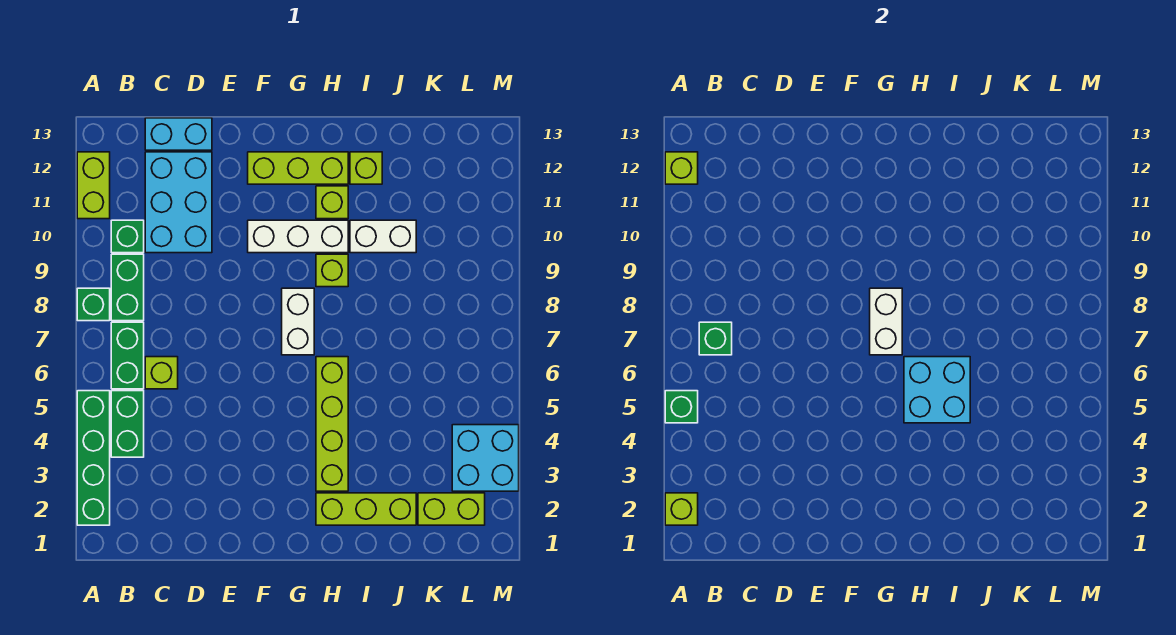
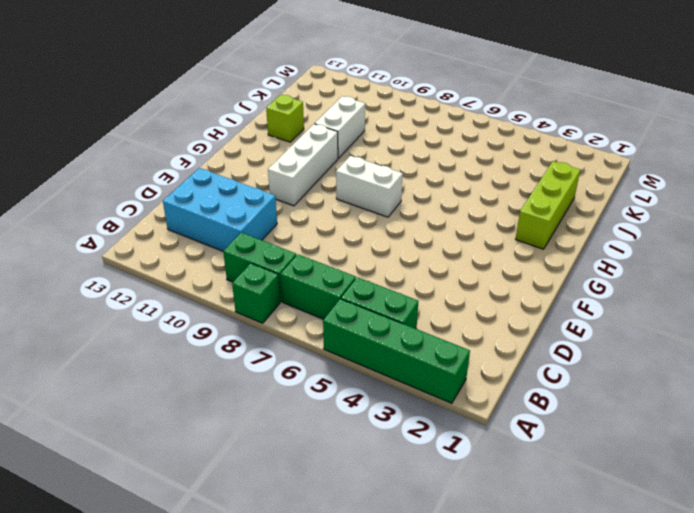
none -> lime brick A11:A12 level 1
none -> green brick B10 level 1
none -> lime brick C6 level 1

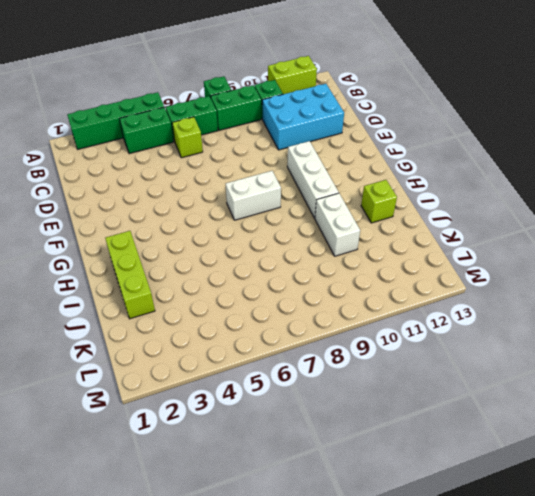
none -> cyan brick C13:D13 level 1
none -> lime brick F12:H12 level 1
none -> lime brick H3:H6 level 1

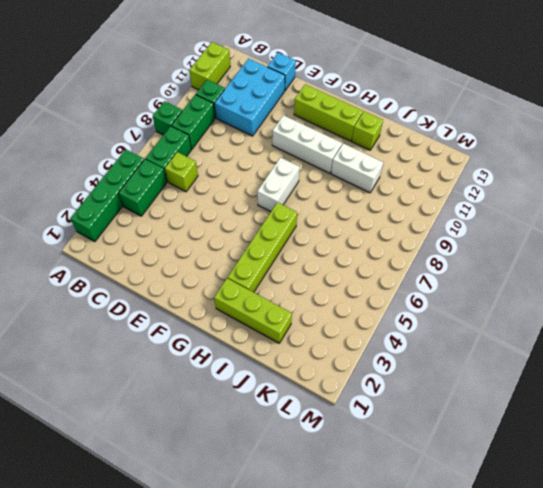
cyan brick D13 level 1 -> cyan brick C13:D13 level 1
none -> lime brick H9 level 1
none -> lime brick H11 level 1
none -> lime brick K2:L2 level 1

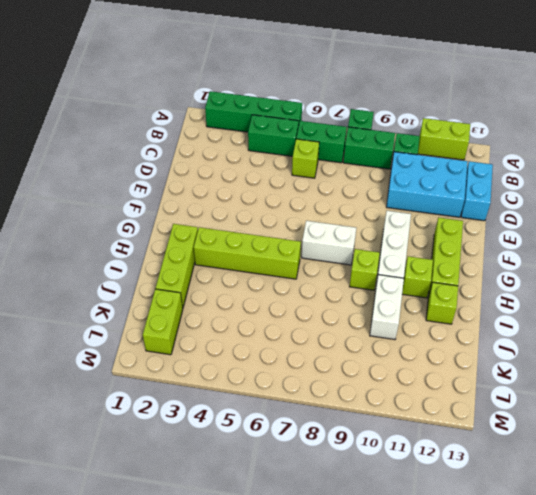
none -> cyan brick L3:M4 level 1
none -> lime brick A2 level 2
none -> green brick A5 level 2

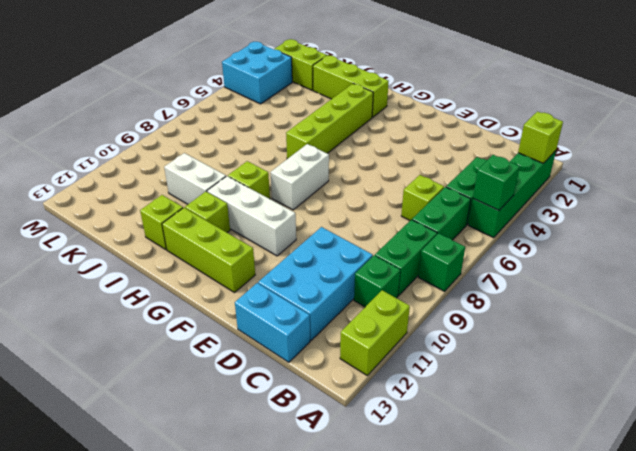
none -> lime brick A12 level 2
none -> green brick B7 level 2
none -> white brick G7:G8 level 2

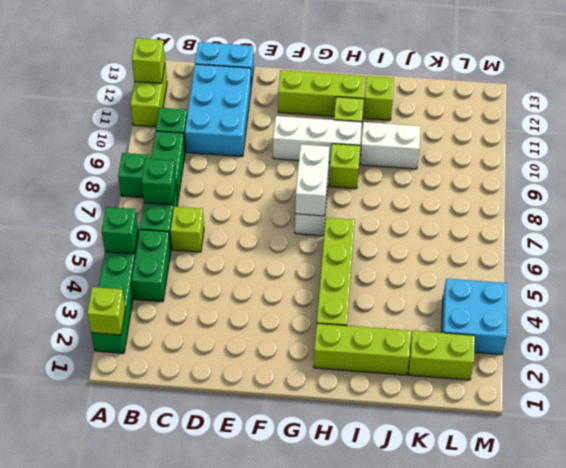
none -> cyan brick H5:I6 level 2

